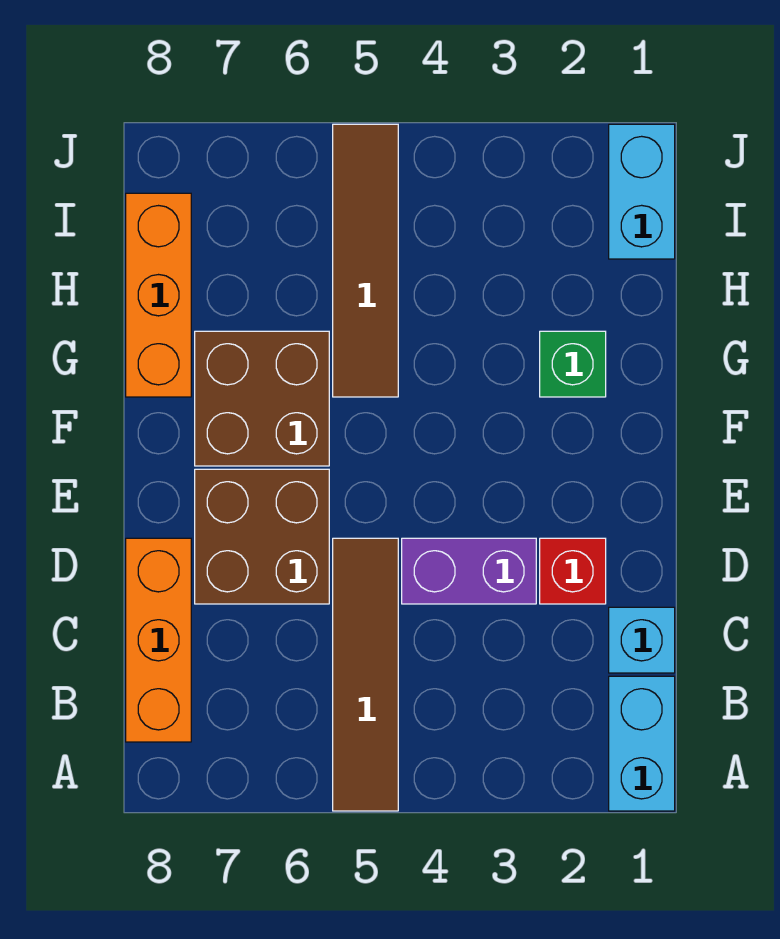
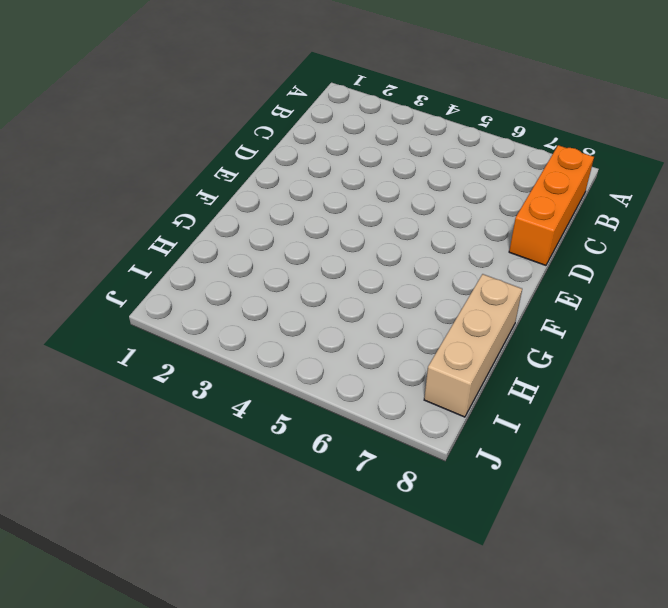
tan brick G8:I8 level 1 -> orange brick G8:I8 level 1
none -> cyan brick A1:B1 level 1
none -> brown tile A5:D5 level 1
none -> cyan brick C1 level 1

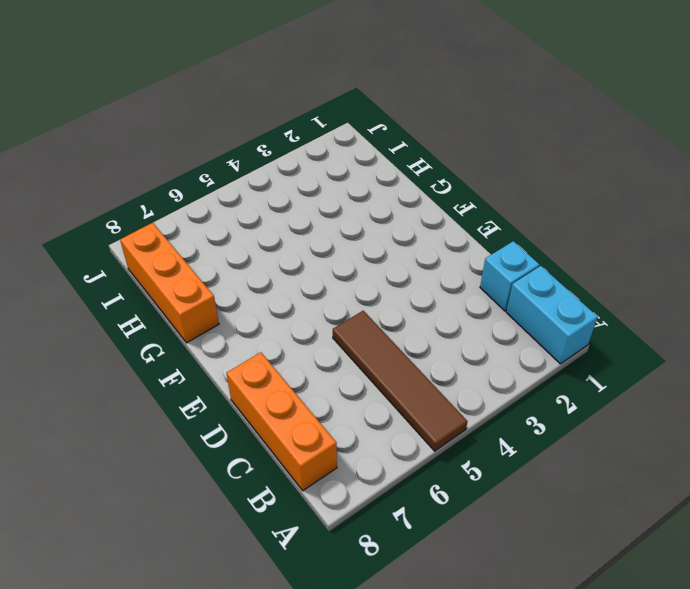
none -> red brick D2 level 1
none -> purple brick D3:D4 level 1
none -> brown brick D6:E7 level 1

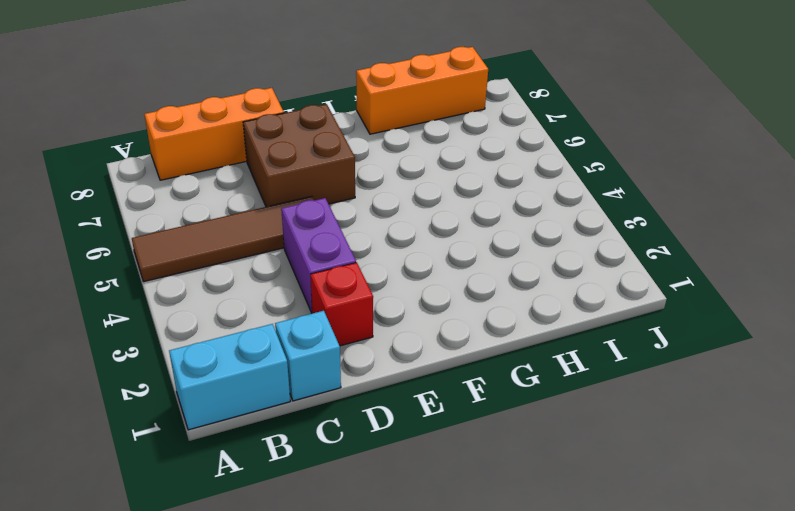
none -> brown brick F6:G7 level 1
none -> green brick G2 level 1
none -> brown tile G5:J5 level 1

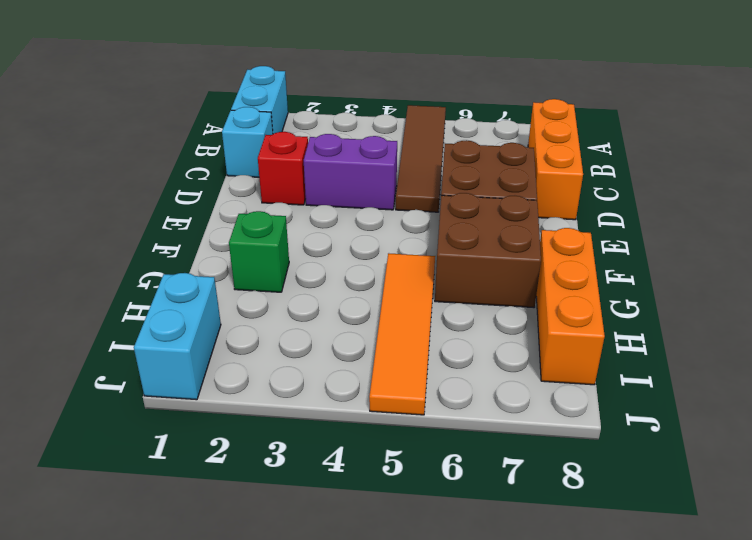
orange tile G5:J5 level 1 -> brown tile G5:J5 level 1

